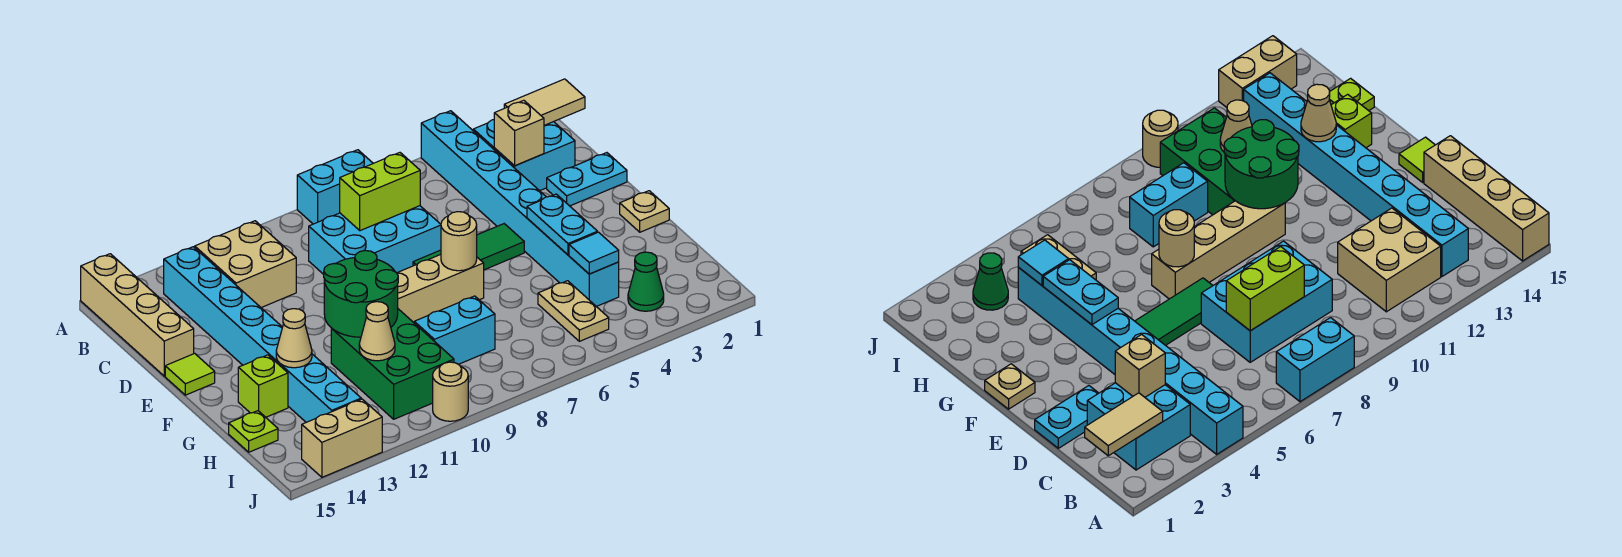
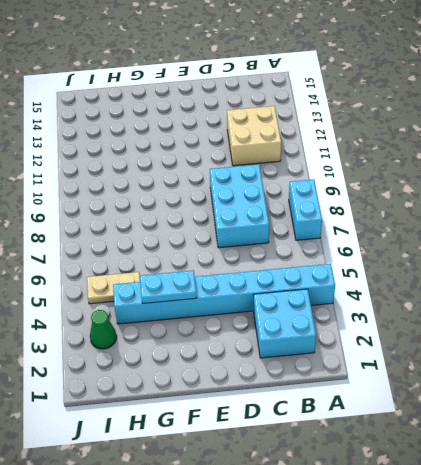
none -> tan brick A15:D15 level 1
none -> cyan brick B13:I13 level 1
none -> cyan plate D1:D2 level 1

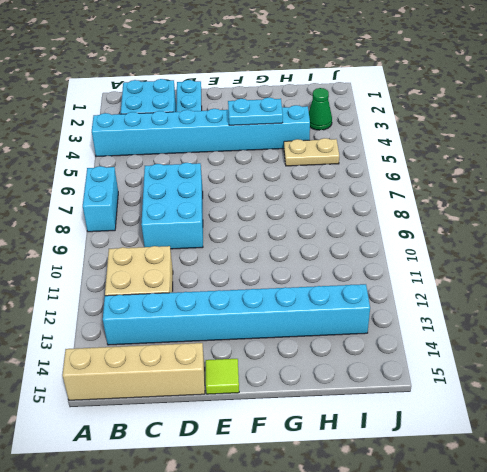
none -> green tile E5:E7 level 1
none -> tan plate F1 level 1
none -> tan brick F7:F10 level 1

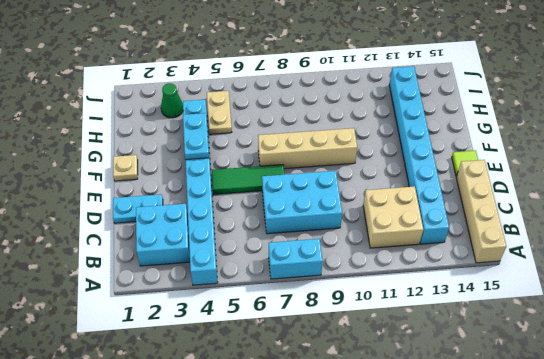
none -> green brick G10:I11 level 1
none -> lime brick G14 level 1
none -> cyan brick H8:H9 level 1

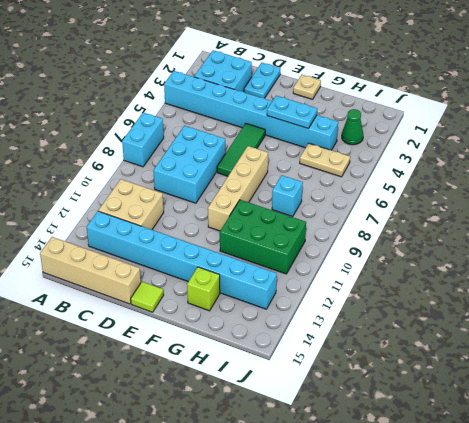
cyan brick H8 level 1 -> cyan brick H8:H9 level 1
none -> lime plate H15 level 1
none -> tan round brick J10 level 1
none -> tan brick J13:J14 level 1

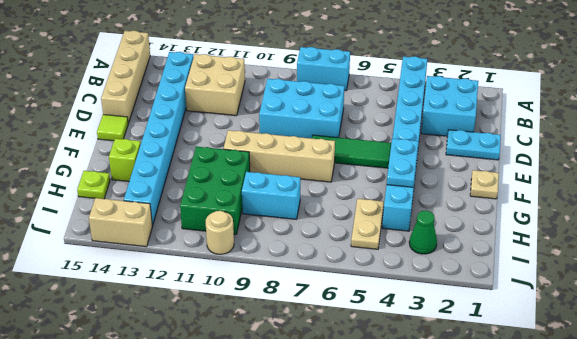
none -> tan tile B1:B2 level 2
none -> tan brick C3 level 2
none -> lime brick C7:C8 level 2

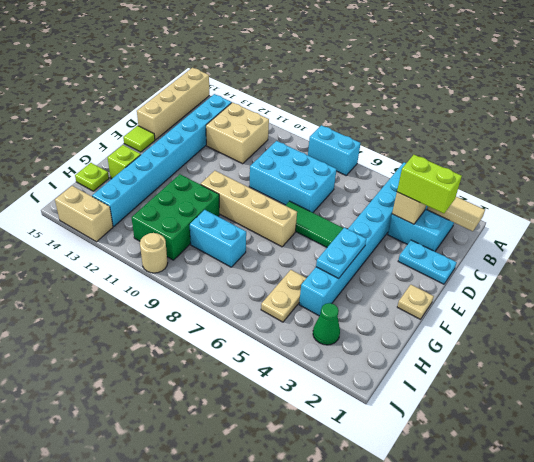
lime brick C2:C3 level 3 -> lime brick C7:C8 level 2
none -> tan round brick F7 level 2
none -> green round brick F10:G11 level 2
none -> tan cone G13 level 2

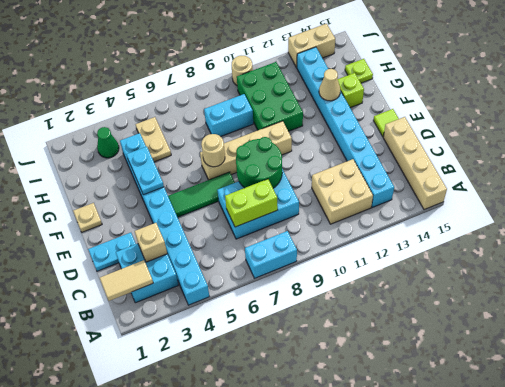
green round brick D8:E9 level 2 -> green round brick F10:G11 level 2
none -> cyan tile H4 level 2
none -> tan cone H11 level 2

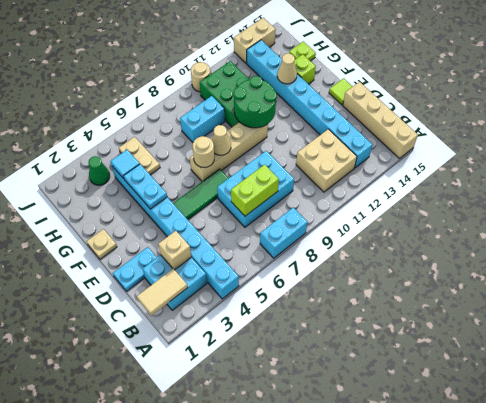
tan cone F8 level 2 -> tan cone H11 level 2

